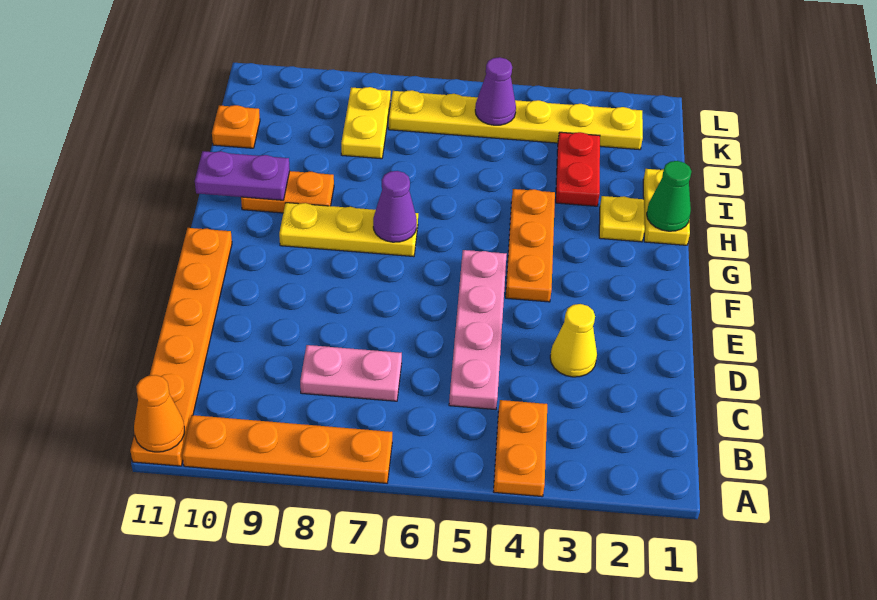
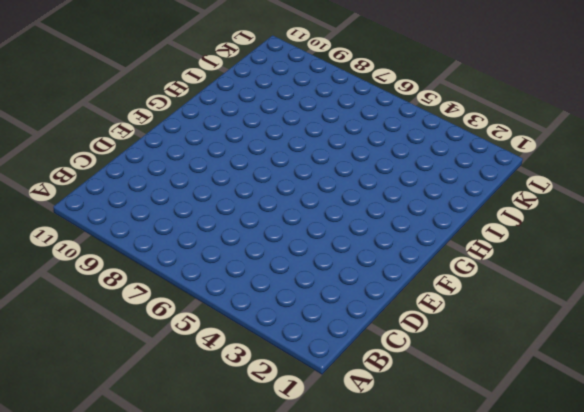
none -> orange plate A4:B4 level 1
none -> orange plate A7:A10 level 1
none -> orange plate A11:F11 level 1

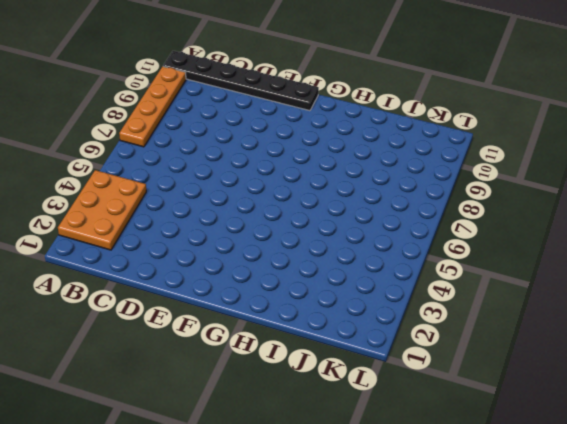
orange plate A2:B4 level 1 -> orange plate A4:B4 level 1
black plate A11:F11 level 1 -> orange plate A11:F11 level 1
none -> pink plate C5:F5 level 1
none -> pink plate C7:C8 level 1
none -> yellow cone D3 level 1

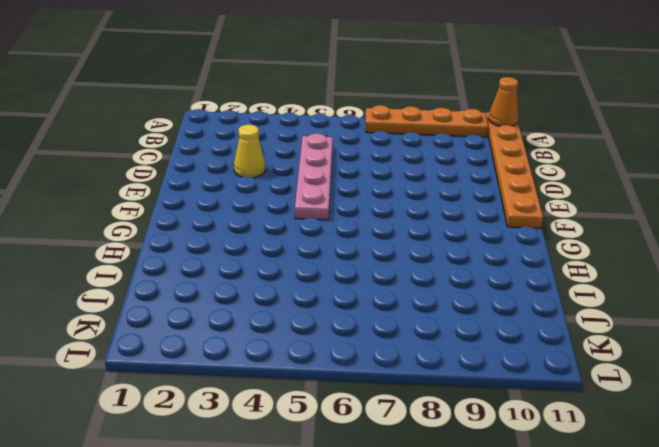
none -> orange plate A4:B4 level 1
none -> pink plate C7:C8 level 1
none -> orange plate F4:H4 level 1

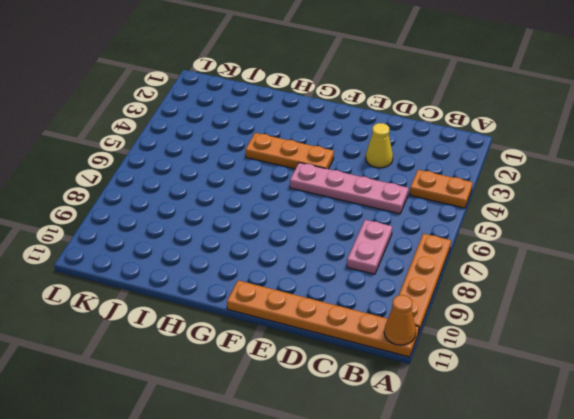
none -> yellow plate G7:G9 level 1
none -> yellow plate H1:I1 level 1
none -> yellow plate H2 level 1

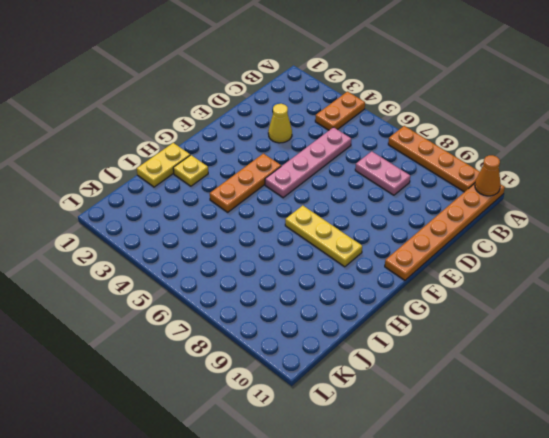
none -> orange plate H9:H10 level 1
none -> red plate I3:J3 level 1
none -> yellow plate J8:K8 level 1

